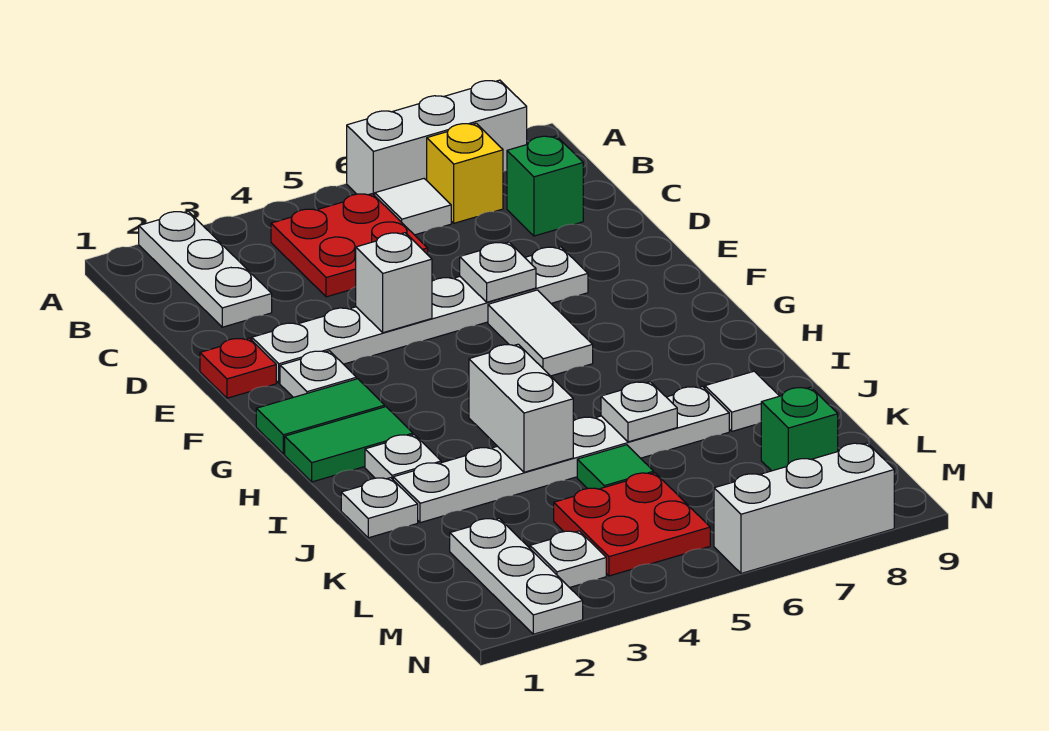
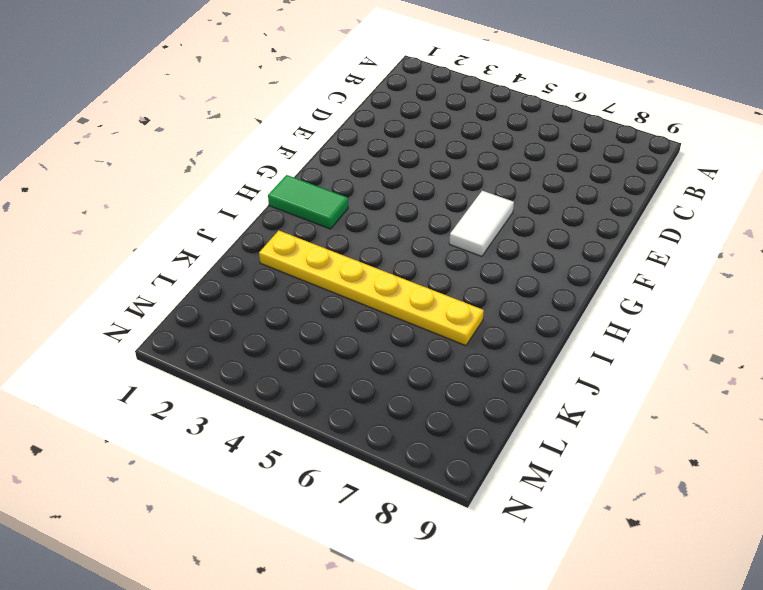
yellow plate J2:J7 level 1 -> white plate J2:J7 level 1
none -> white plate A2:C2 level 1
none -> white brick A6:A8 level 1
none -> red plate B4:C5 level 1

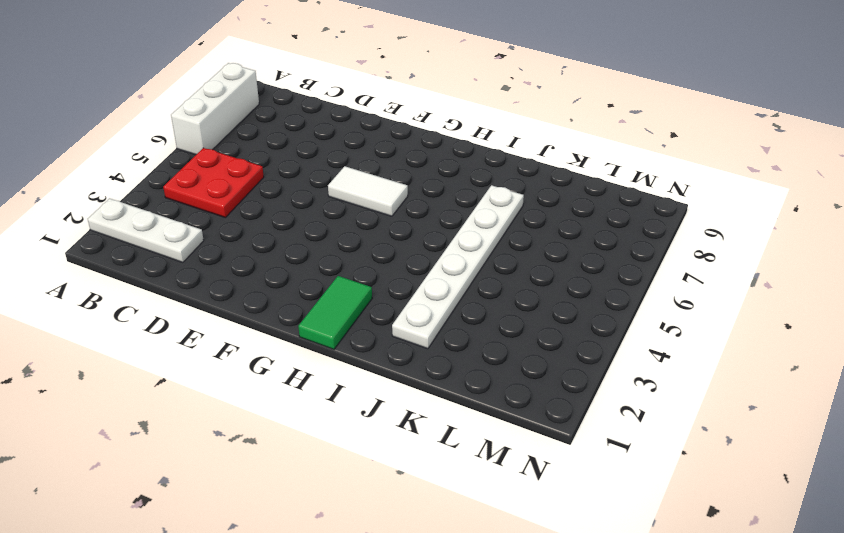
none -> white tile B6 level 1
none -> yellow brick B7 level 1
none -> green brick C8 level 1

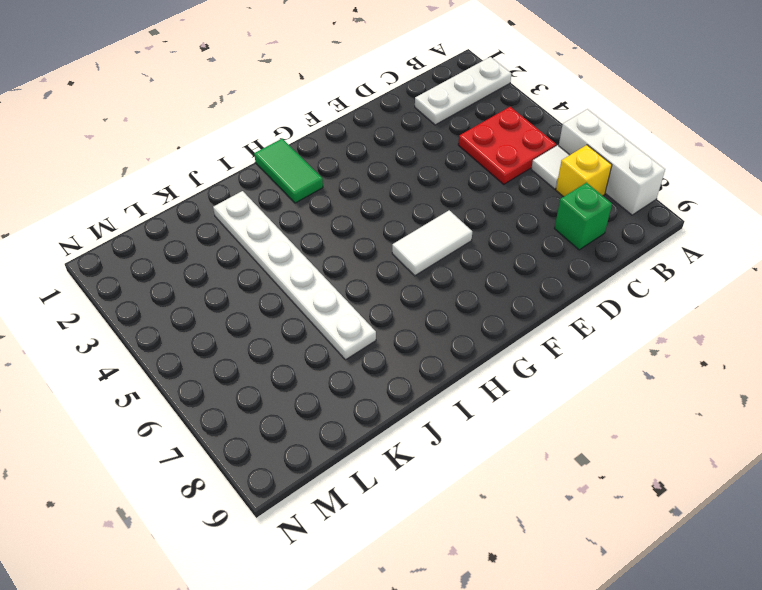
none -> red plate E1 level 1
none -> white plate E2:E7 level 1
none -> white plate F2 level 1

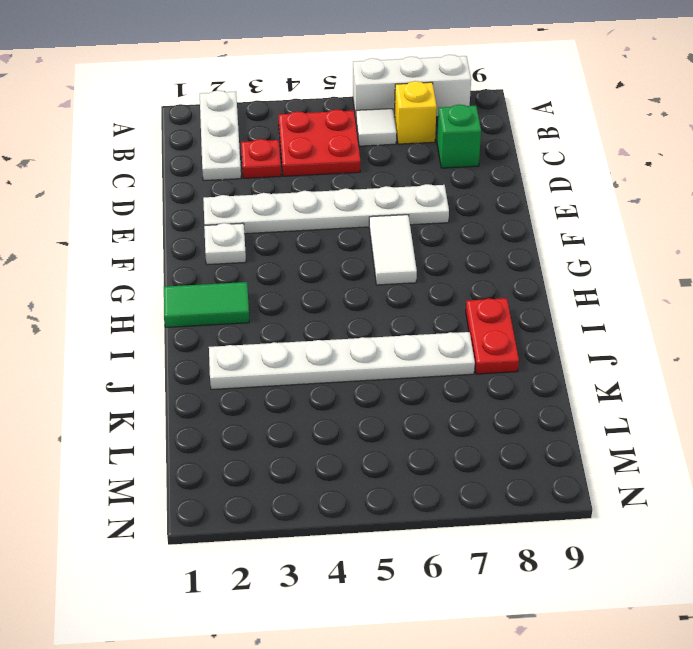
red plate C3 level 1 -> red plate E1 level 1
red plate I8:J8 level 1 -> white tile J8 level 1
none -> green tile G1:G2 level 1
none -> white plate I2 level 1
none -> white plate J1 level 1

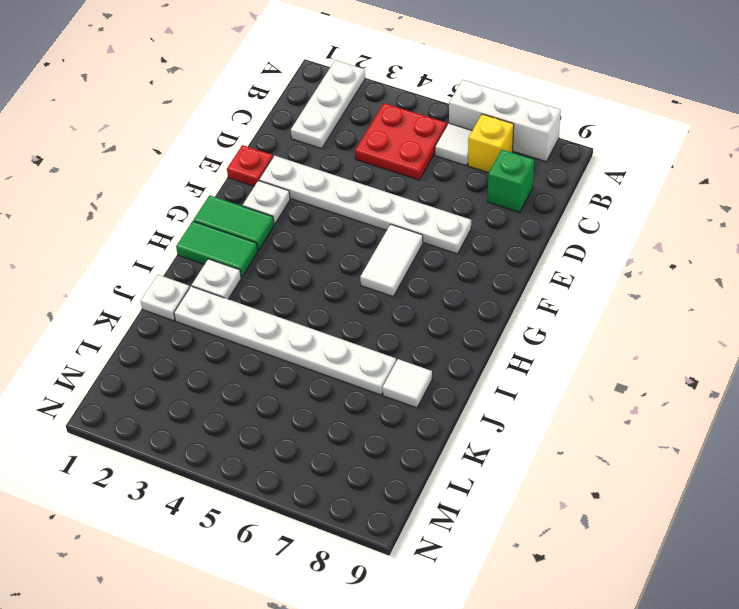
none -> green tile K5 level 1
none -> white plate L2:N2 level 1
none -> red plate L4:M5 level 1

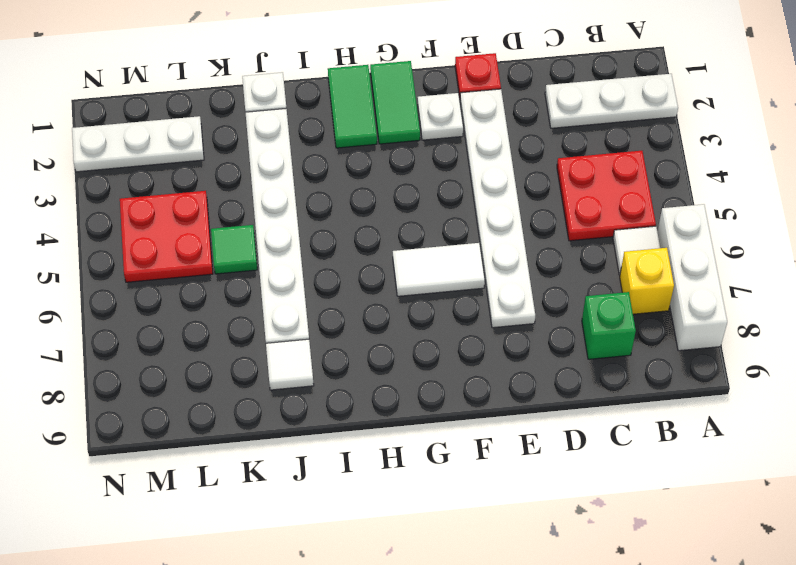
none -> white plate I2 level 1
none -> green brick L8 level 1
none -> white plate M3 level 1

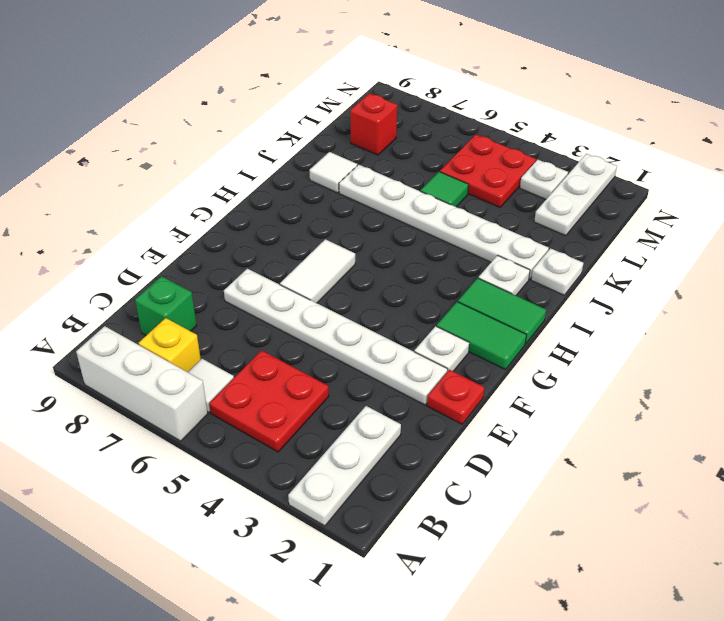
red brick L8 level 1 -> green brick L8 level 1
none -> white brick N6:N8 level 1
none -> white brick E4 level 2
none -> white plate E6 level 2

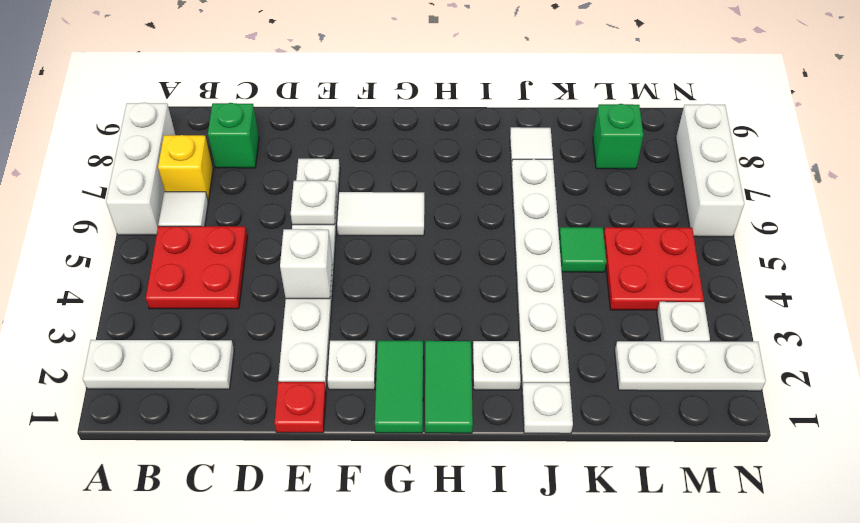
none -> white brick I4:J4 level 2
none -> white plate J6 level 2

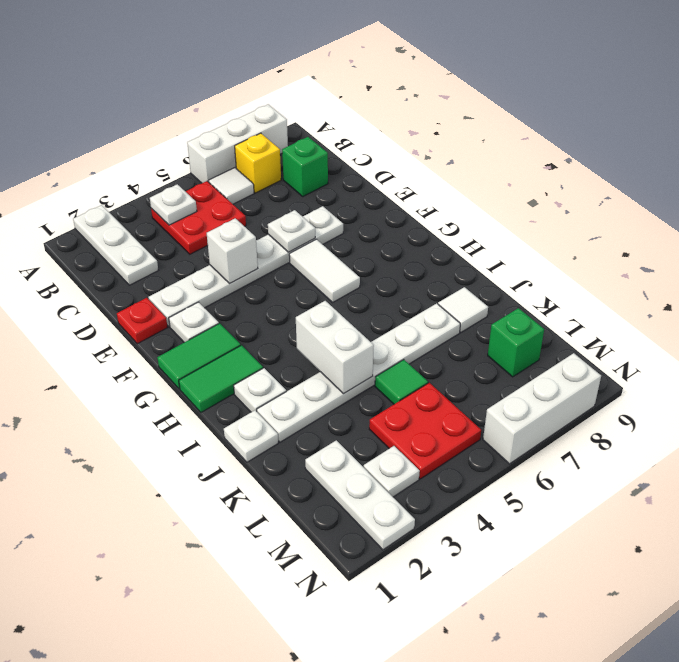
white plate B4 level 2 -> white plate J6 level 2

